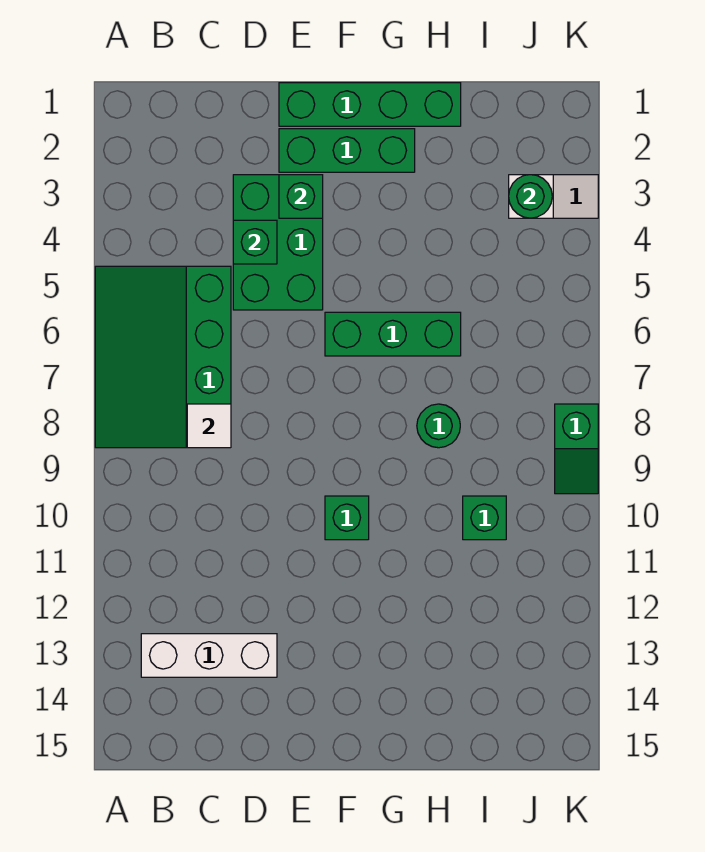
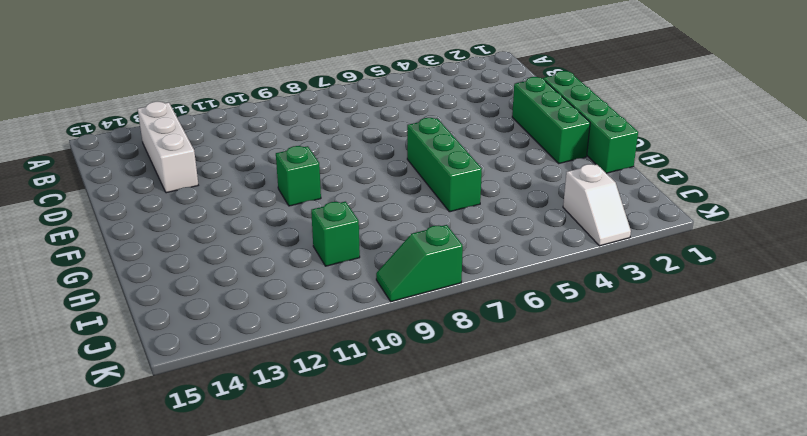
none -> green slope A5:C8 level 1 top C
none -> green brick D3:E5 level 1
none -> green round brick H8 level 1

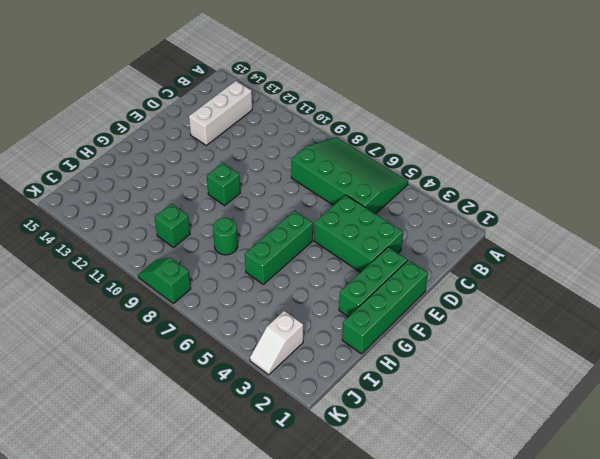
none -> white tile C8 level 2
none -> green brick D4 level 2
none -> green brick E3 level 2

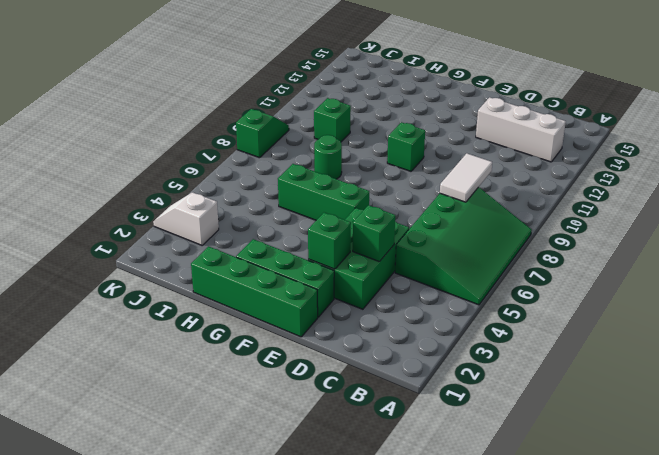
white tile C8:C9 level 2 -> white tile C8 level 2
none -> green round brick J3 level 2

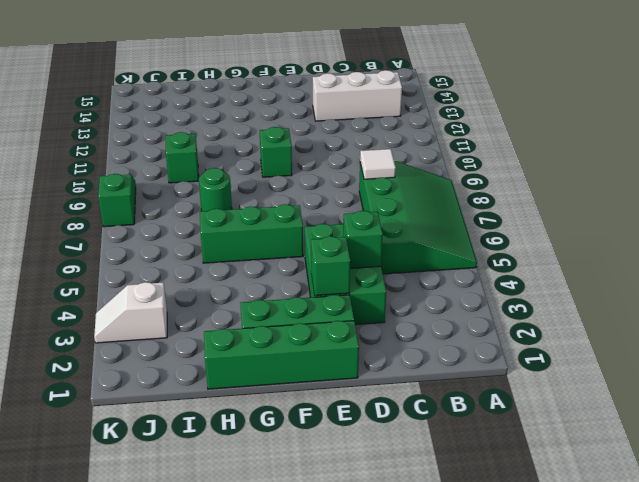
none -> green round brick J3 level 2

